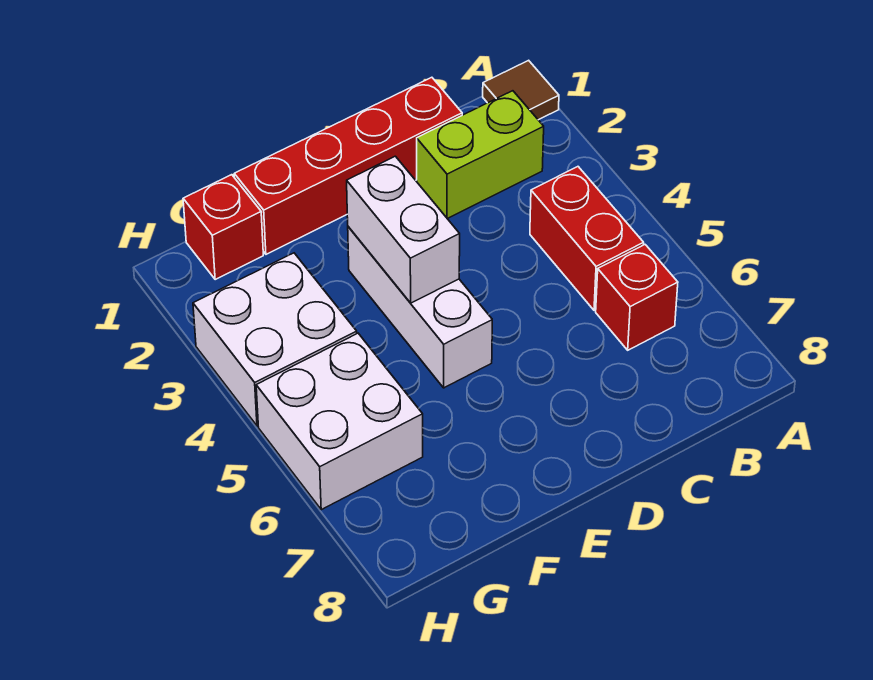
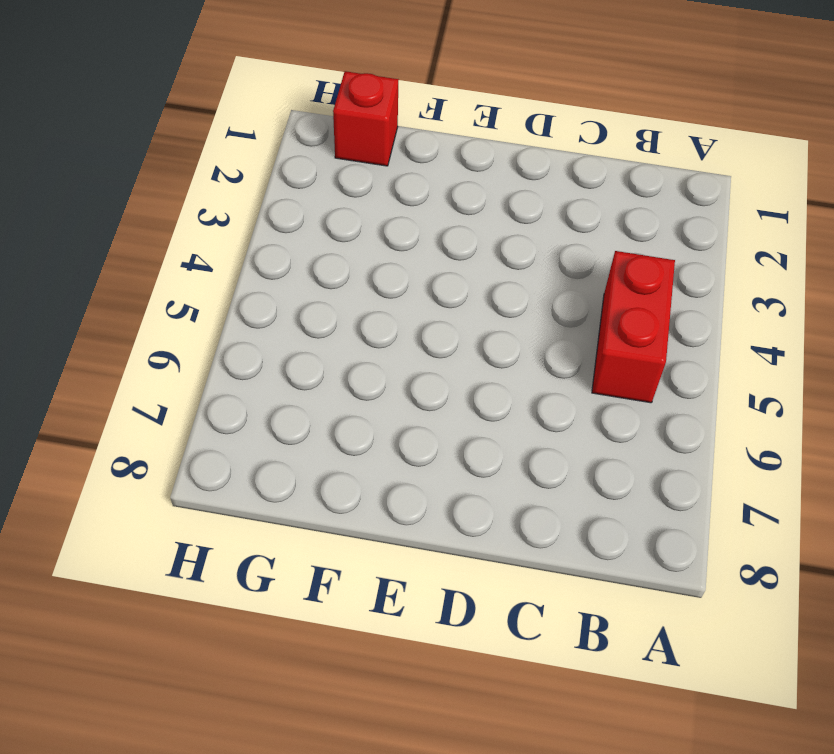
none -> brown tile A1 level 1
none -> lime brick B2:C2 level 1

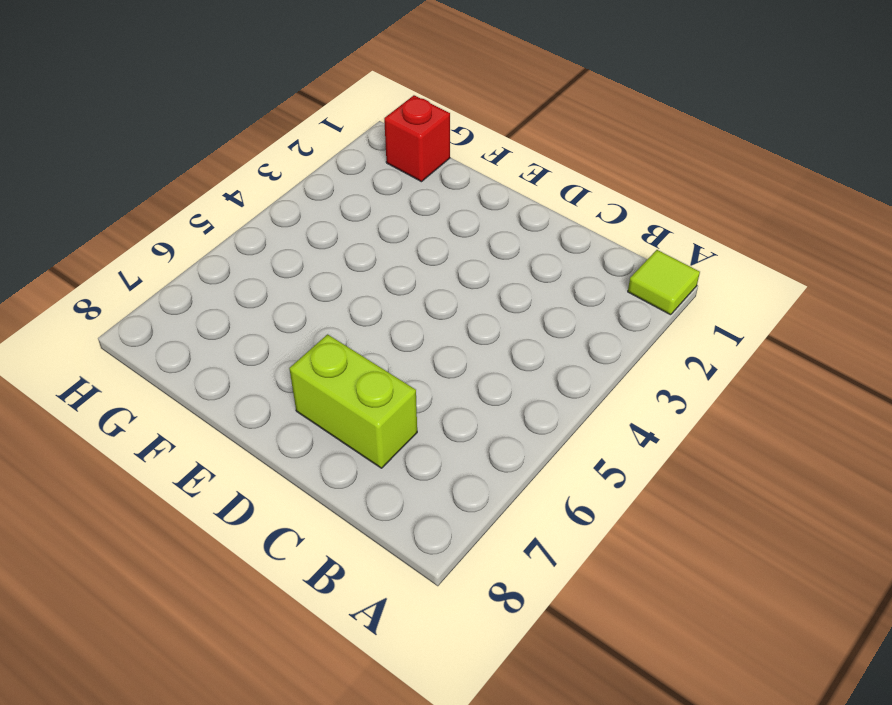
lime tile A1 level 1 -> brown tile A1 level 1
lime brick C7:D7 level 1 -> lime brick B2:C2 level 1
none -> red brick B4:B5 level 1
none -> red brick B6 level 1

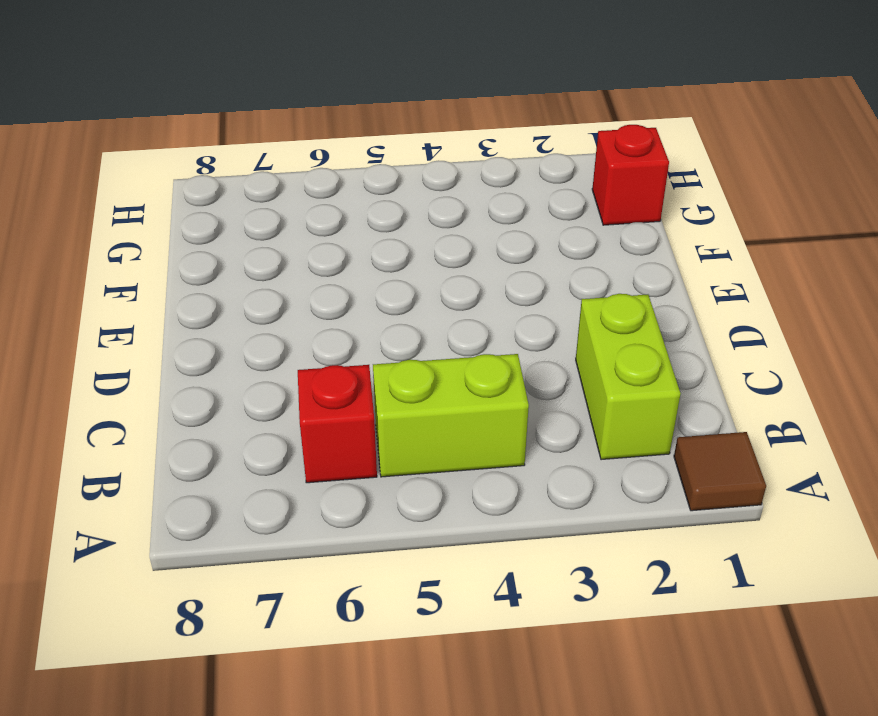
lime brick B4:B5 level 1 -> red brick B4:B5 level 1
none -> red brick C1:F1 level 1
none -> white brick E3:E5 level 1

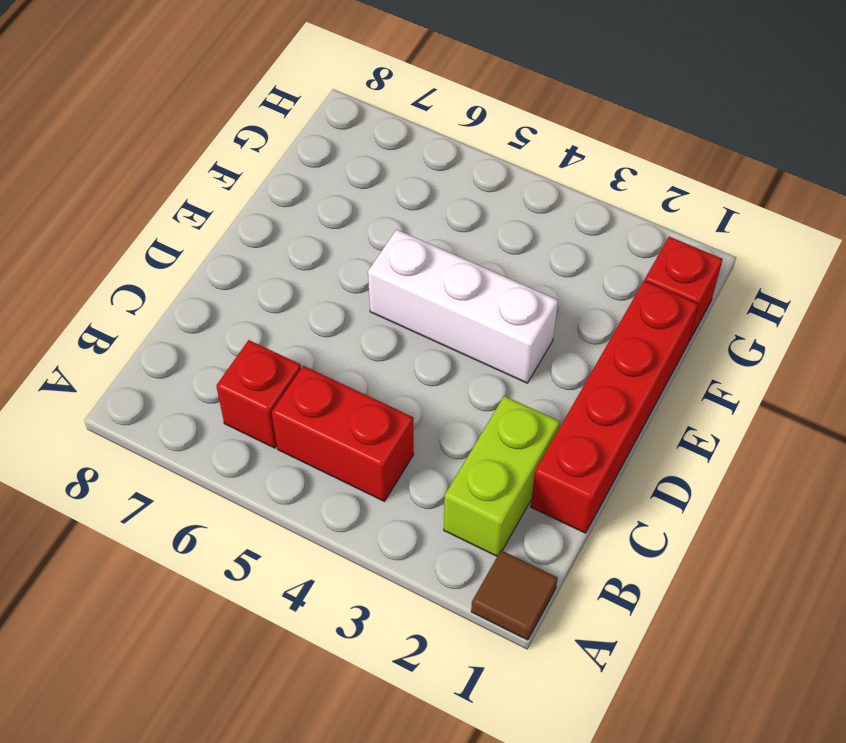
none -> white brick G3:H4 level 1
none -> white brick G5:H6 level 1

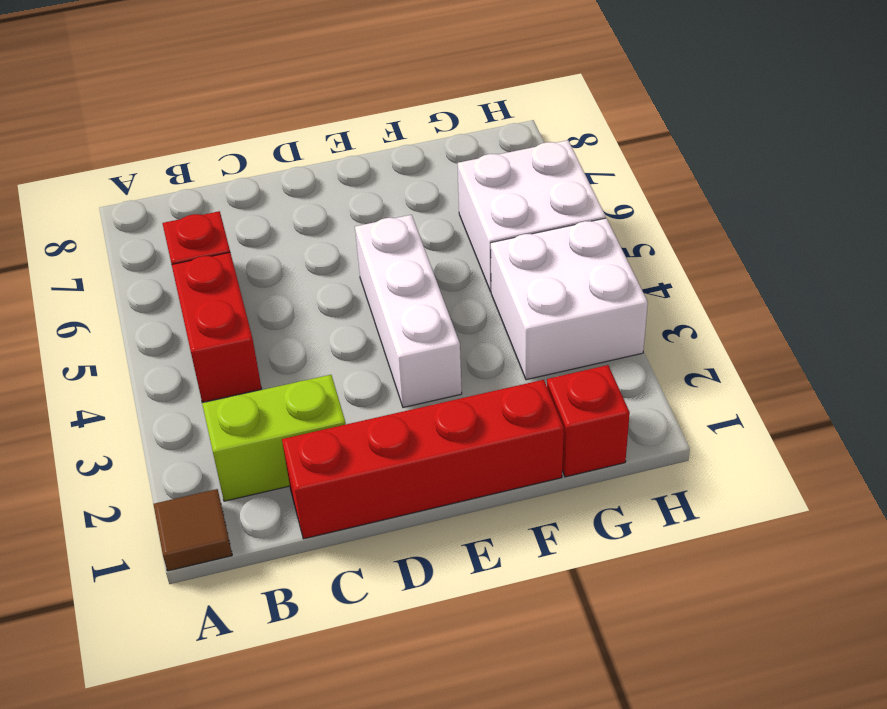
none -> white brick E3:E4 level 2

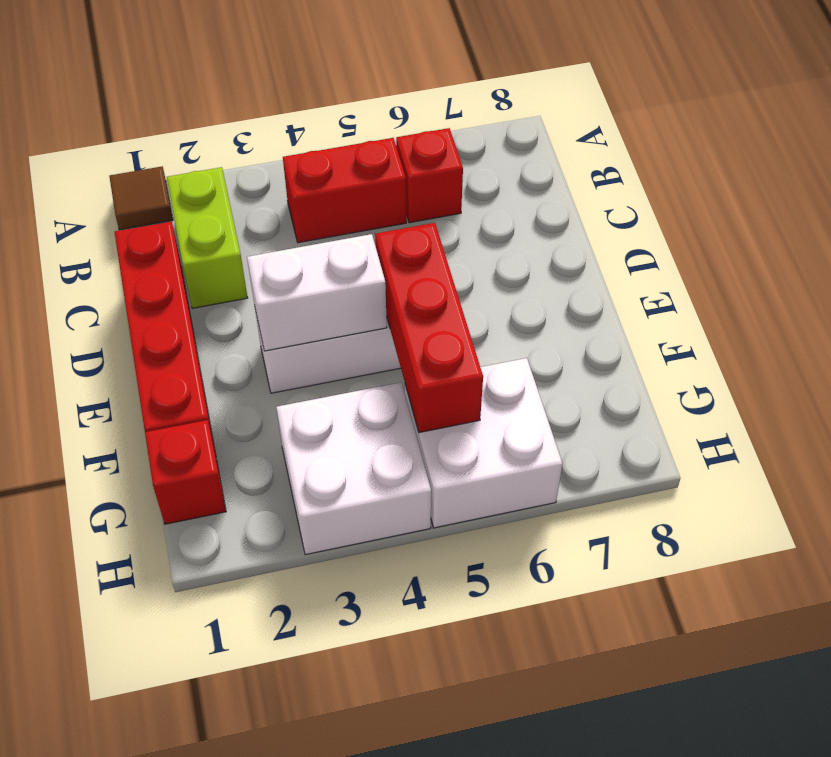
red brick E5:G5 level 2 -> none

